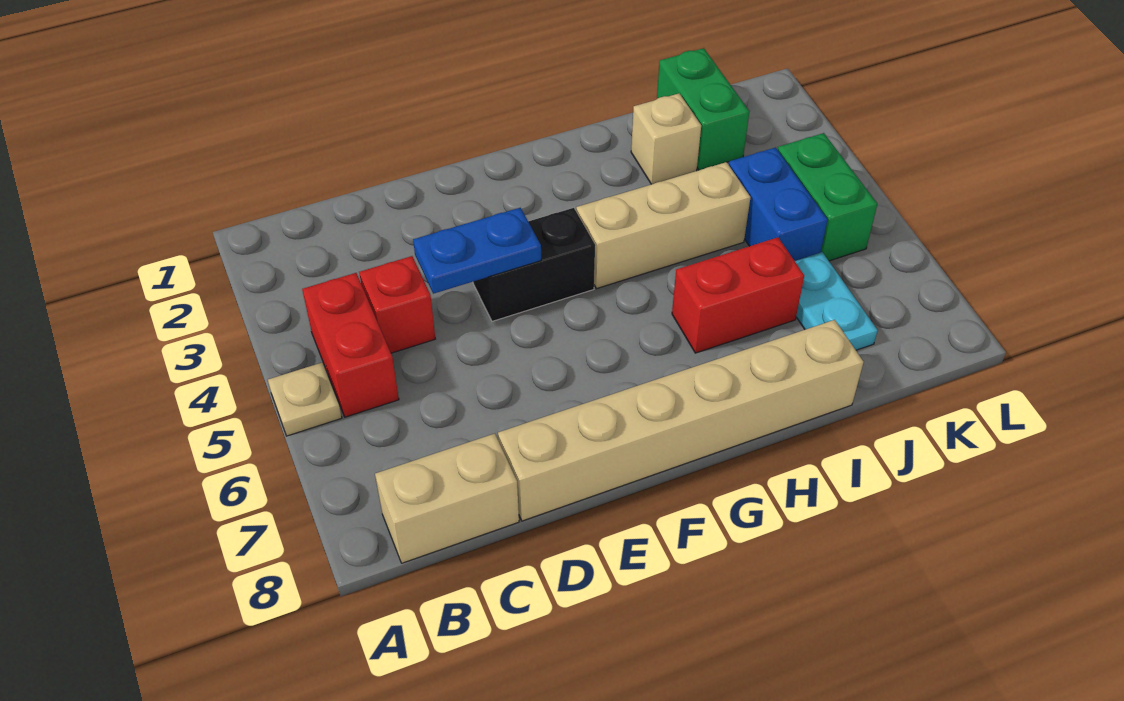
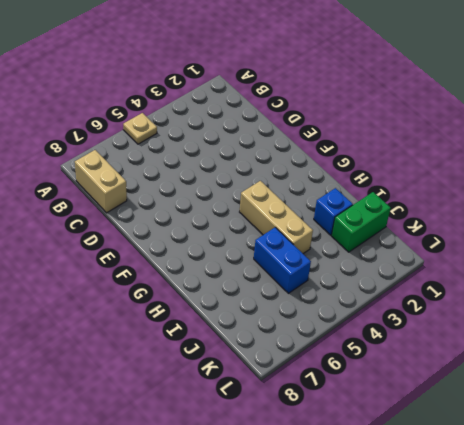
blue brick I2 level 1 -> tan brick I2 level 1
blue brick I5:J5 level 1 -> blue brick J4:J5 level 1
none -> red brick B4:B5 level 1
none -> red brick C4 level 1
none -> tan brick D8:I8 level 1

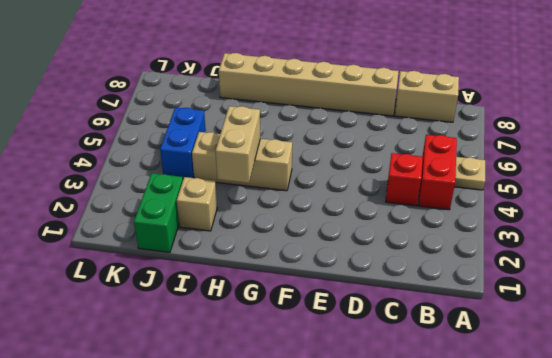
tan brick H3:H4 level 2 -> none
none -> black brick E4:F4 level 1
none -> red brick H6:I6 level 1
none -> cyan plate J6:J7 level 1

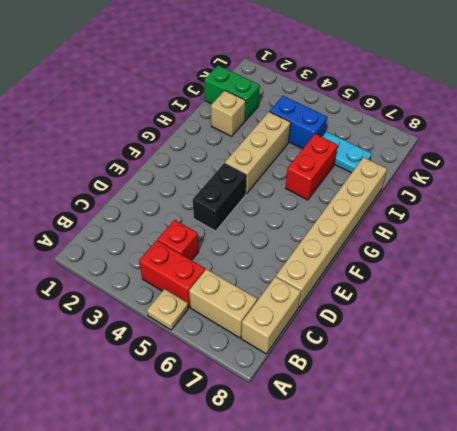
tan brick B6:B7 level 1 -> none
none -> green brick K4:K5 level 1
none -> blue plate D4:E4 level 2

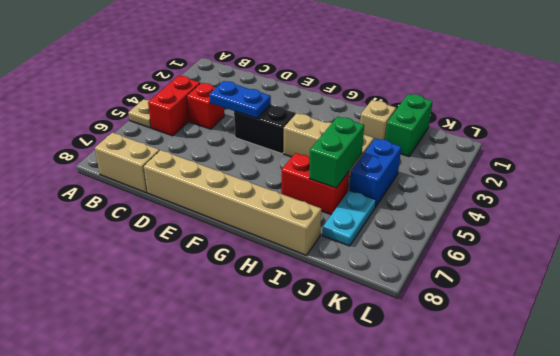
green brick I5:I6 level 2 -> green brick K4:K5 level 1

